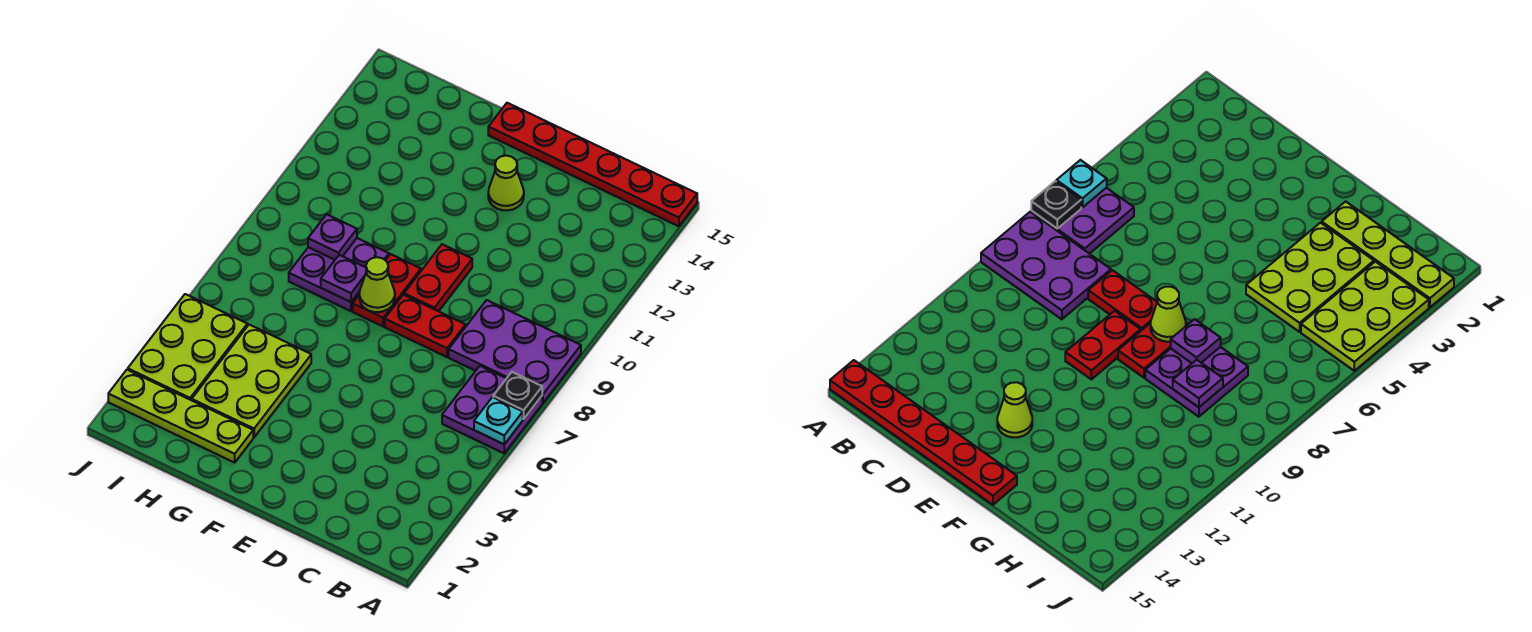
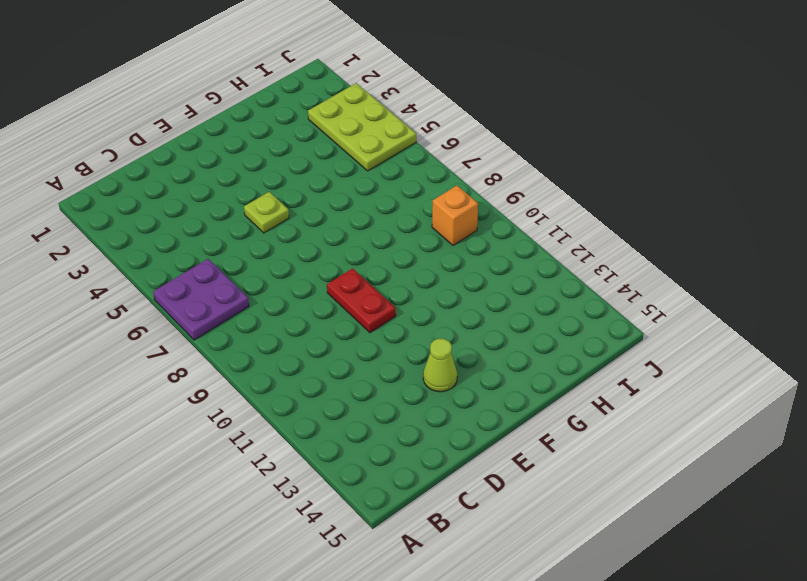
lime plate E5 level 1 -> none
orange brick I9 level 1 -> none
none -> purple plate A8:C9 level 1
none -> red plate A15:F15 level 1
none -> red plate D8:E8 level 1

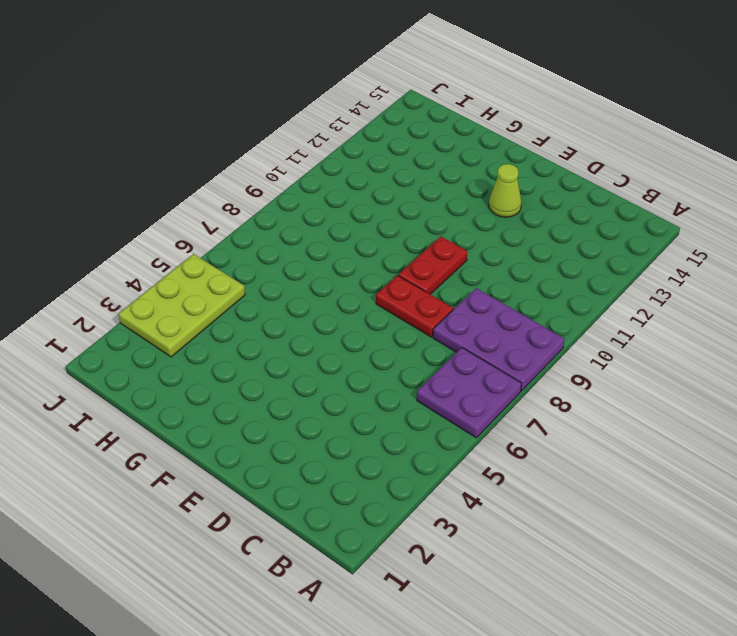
none -> red plate A15:F15 level 1
none -> red plate F8:F9 level 1
none -> lime plate G2:J2 level 1

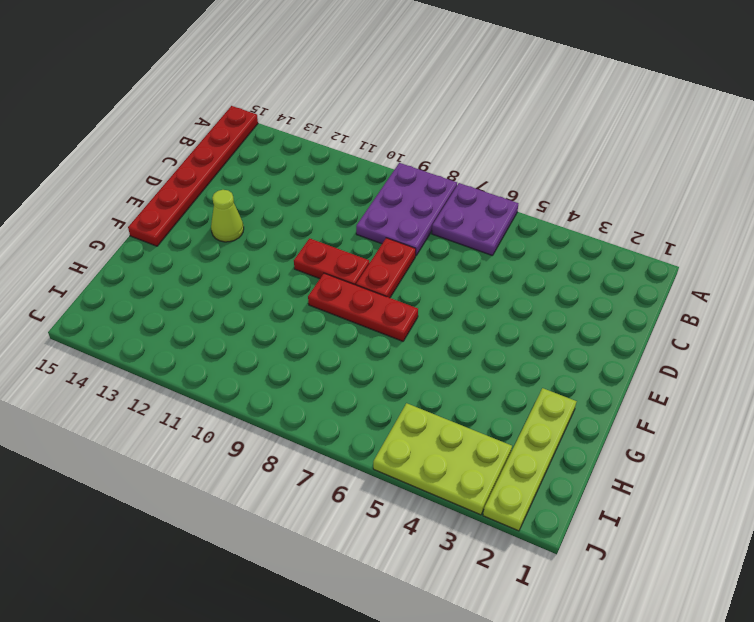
red plate F7:F9 level 1 -> red plate F8:F9 level 1
none -> lime plate G3:H5 level 1
none -> purple plate G8:H9 level 1
none -> cyan plate A6 level 2

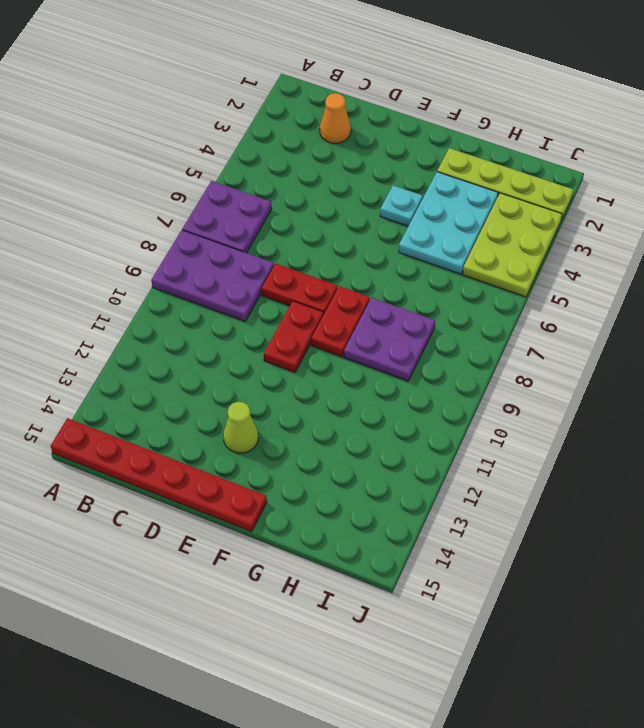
orange cone C2 level 1 -> none
cyan plate F4 level 1 -> cyan plate A6 level 2
cyan plate G3:H5 level 1 -> lime plate G3:H5 level 1
none -> black plate A7 level 2
none -> lime cone F8 level 2
none -> purple plate G8 level 2

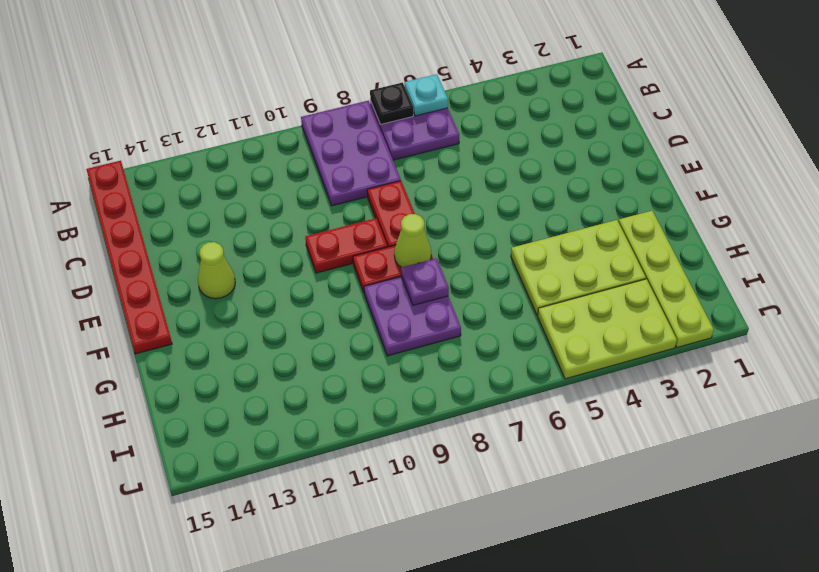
none -> purple plate H9 level 2

